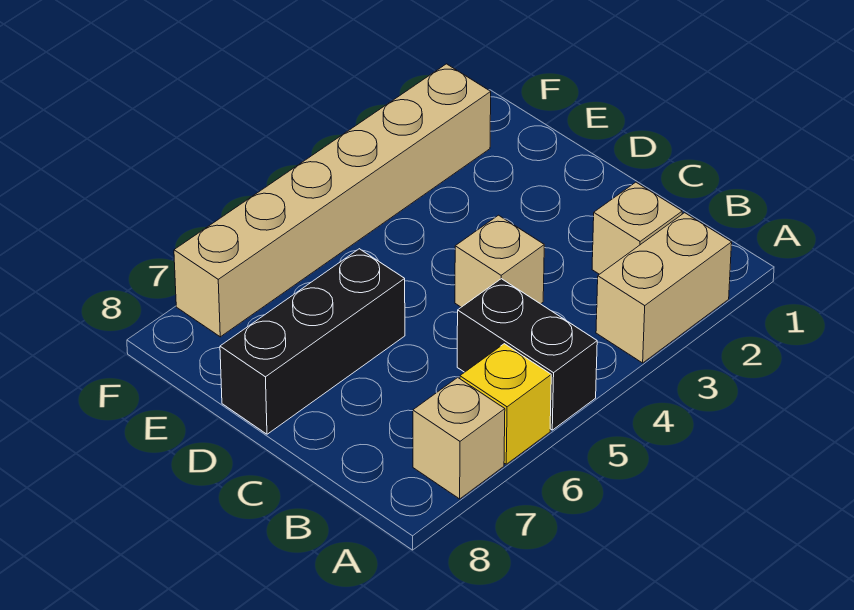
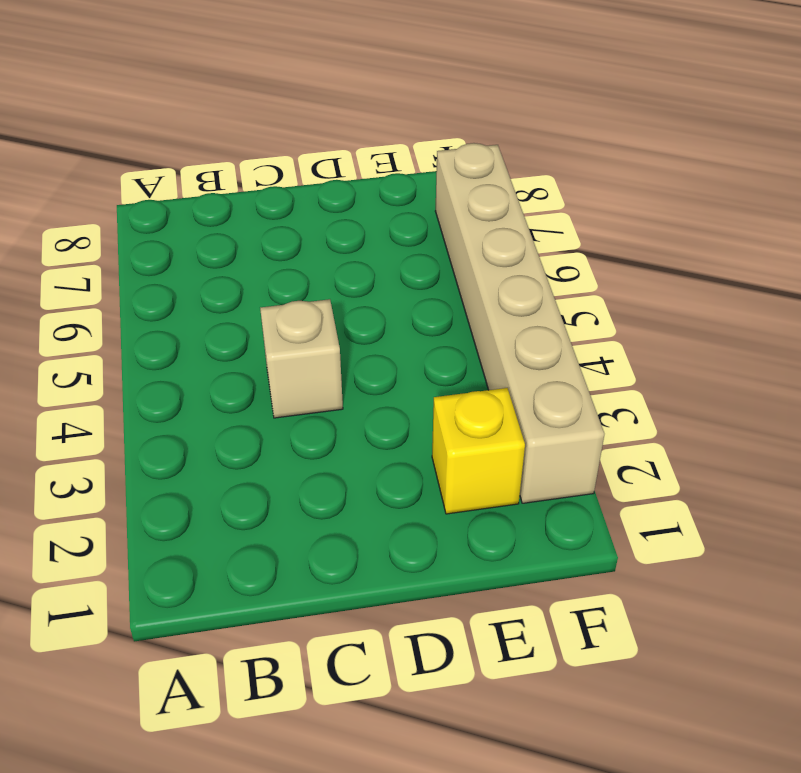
yellow brick E2 level 1 -> yellow brick A6 level 1
none -> tan brick A2:A3 level 1
none -> black brick A5:B5 level 1

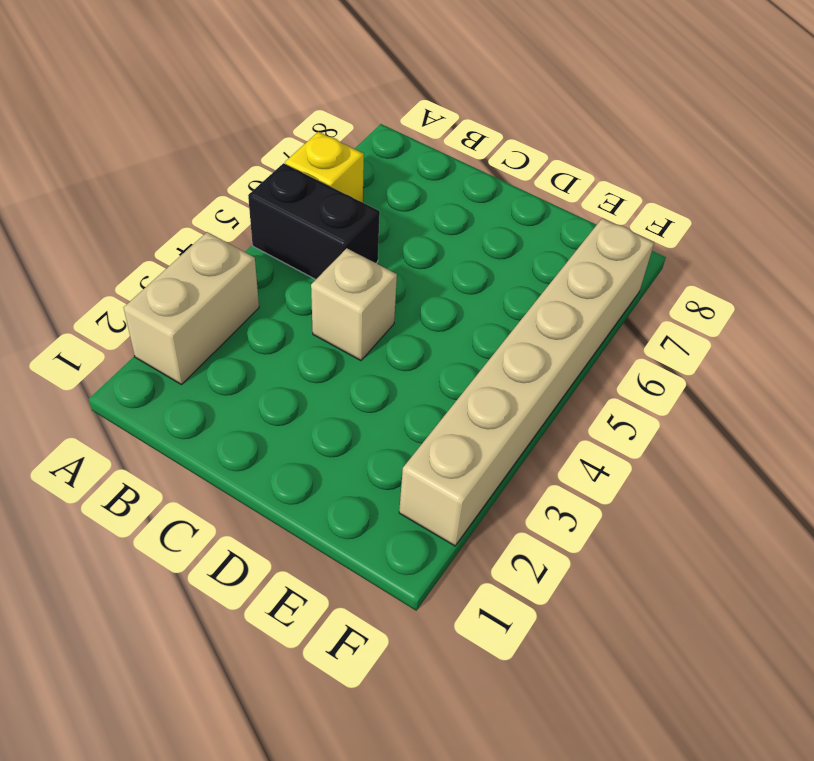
none -> tan brick A7 level 1
none -> tan brick B2 level 1

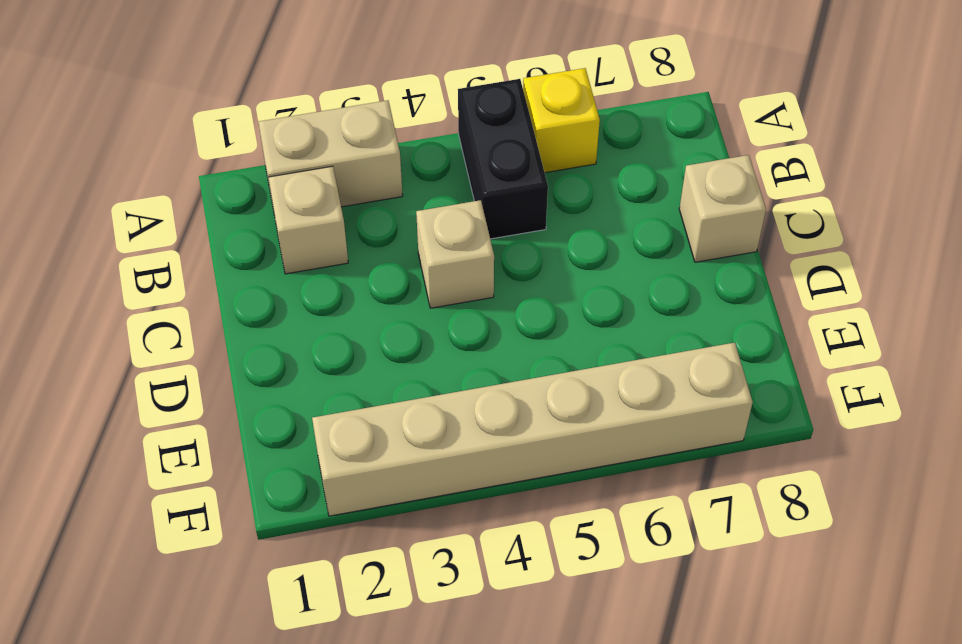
tan brick C8 level 1 -> tan brick A7 level 1
none -> black brick D6:D8 level 1

